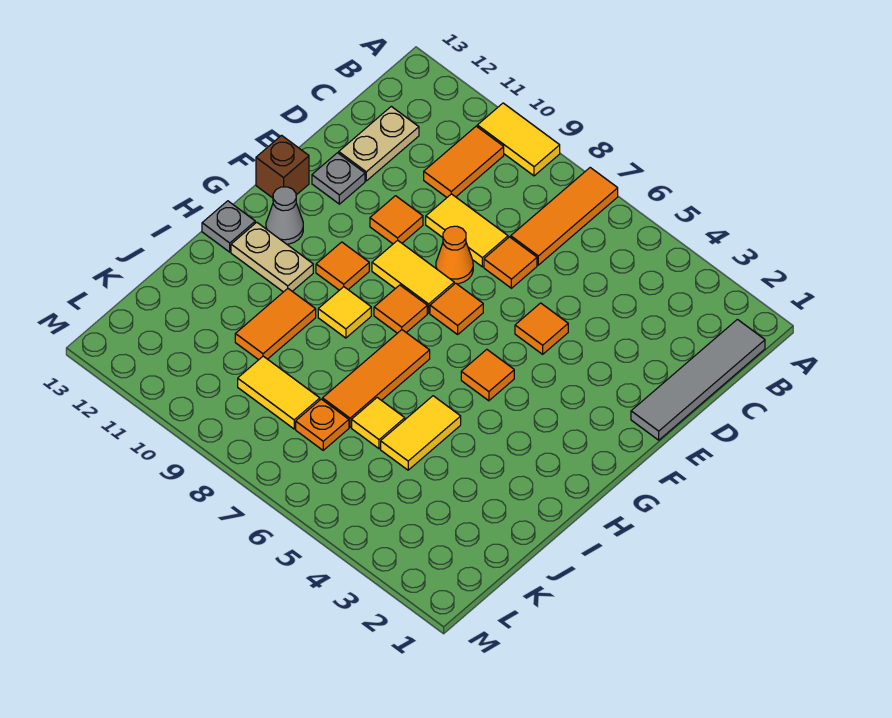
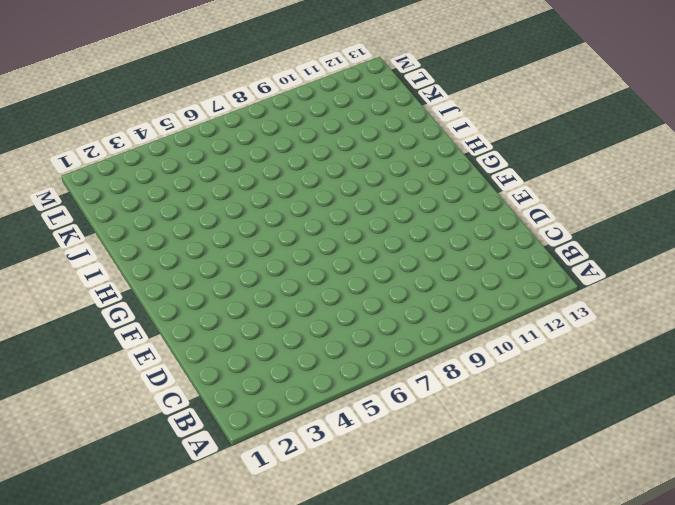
none -> orange tile A7:C7 level 1
none -> yellow tile A9:A10 level 1
none -> grey tile B1:E1 level 1

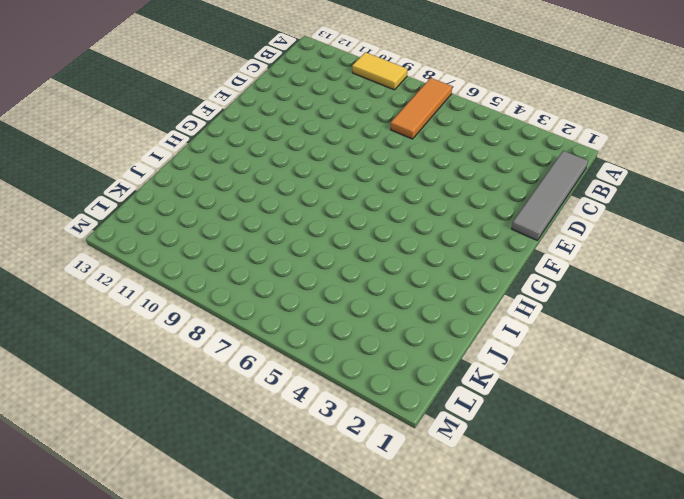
none -> orange tile B10:C10 level 1
none -> tan plate C12:D12 level 1
none -> orange tile D7 level 1

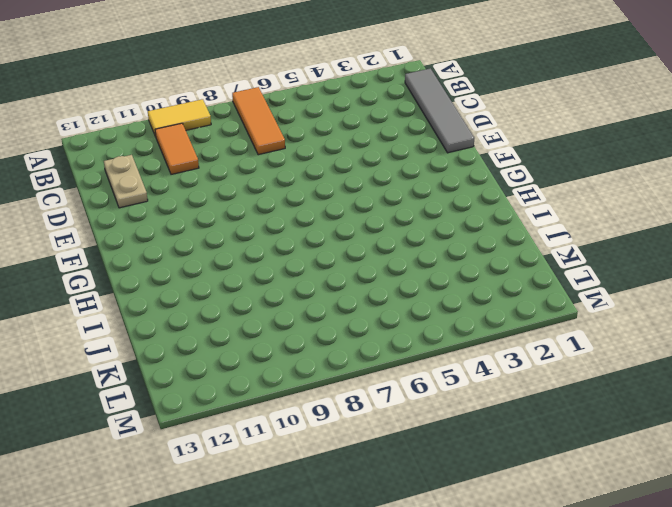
none -> orange tile D7 level 1
none -> yellow tile D8:D9 level 1
none -> orange tile E5 level 1

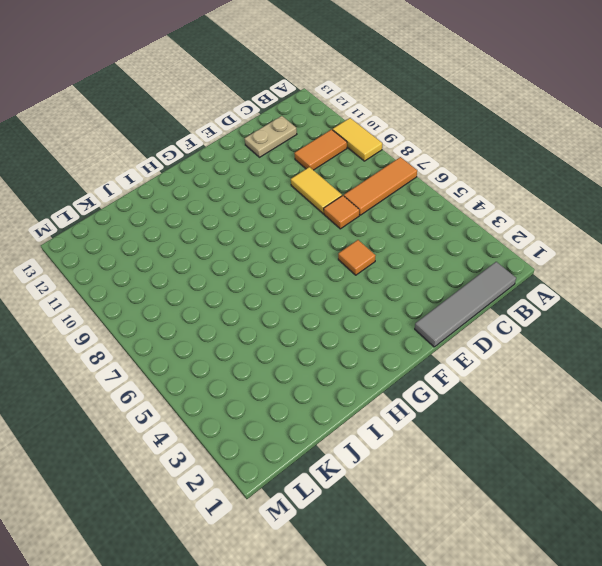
none -> orange cone E8 level 1
none -> orange tile E10 level 1
none -> grey plate E12 level 1

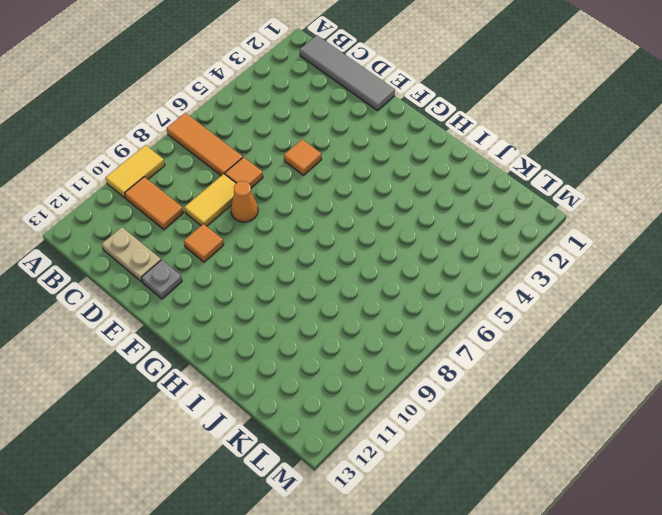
none -> orange tile F7 level 1
none -> yellow tile F8:F9 level 1
none -> brown brick F13 level 1

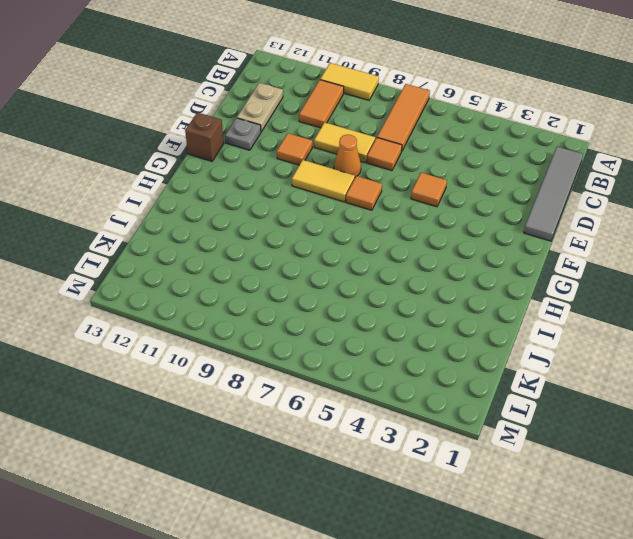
none -> orange tile G5 level 1
none -> orange tile G8 level 1
none -> orange tile G10 level 1

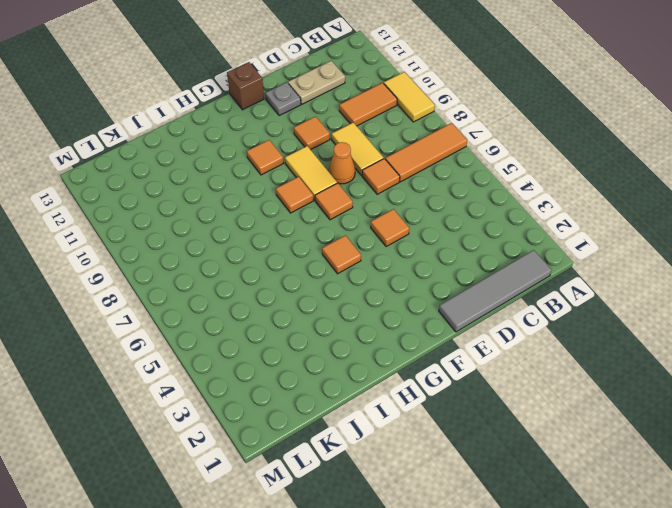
none -> grey cone G12 level 1
none -> orange tile H7:J7 level 1
none -> yellow tile H9 level 1

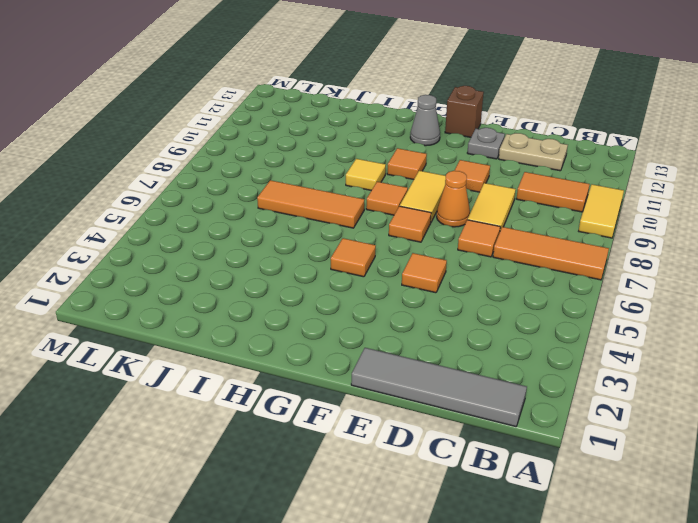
none -> tan plate H11:H12 level 1
none -> grey plate H13 level 1
none -> yellow tile I5:J5 level 1

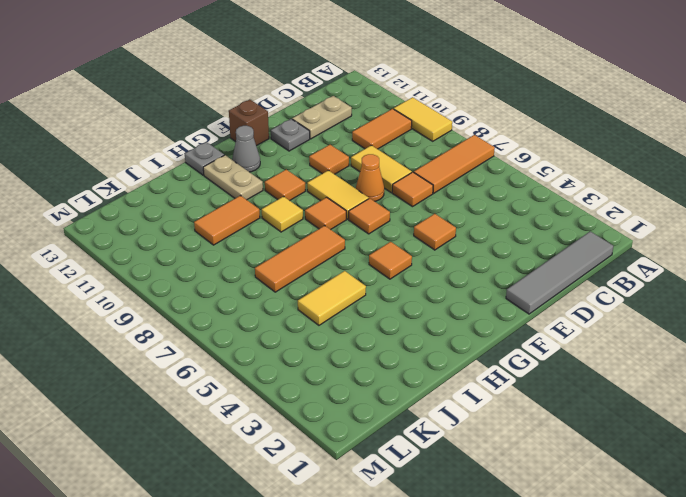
none -> yellow tile J6 level 1
none -> orange plate K7 level 1
none -> yellow tile K8:K9 level 1

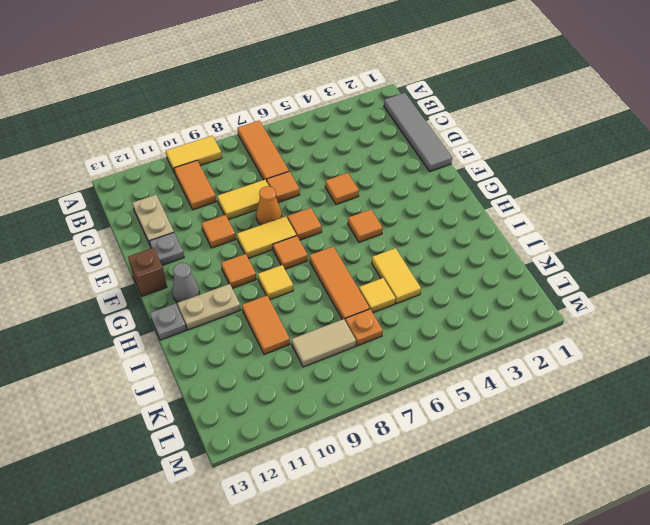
tan tile K8:K9 level 1 -> yellow tile K8:K9 level 1

